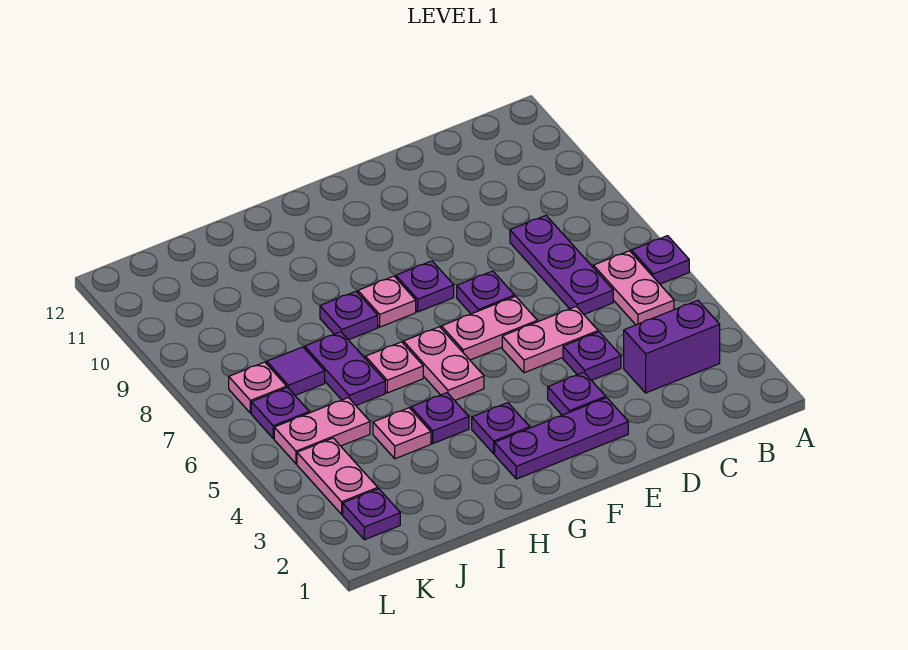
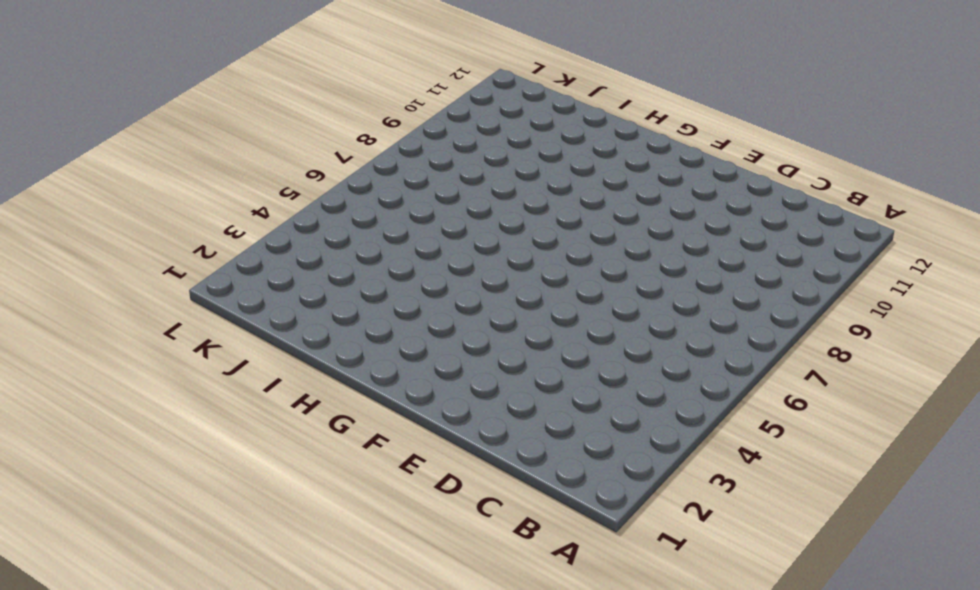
none -> purple plate A6 level 1
none -> purple brick B3:C3 level 1
none -> pink plate B5:B6 level 1

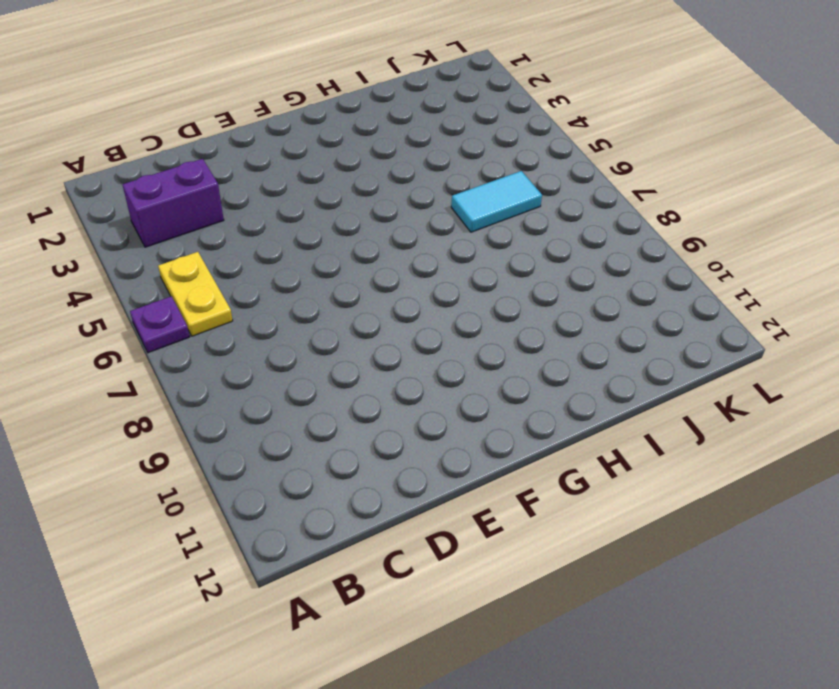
yellow plate B5:B6 level 1 -> pink plate B5:B6 level 1
cyan tile I6:J6 level 1 -> purple plate I6:I7 level 1
none -> purple plate C6:C8 level 1
none -> purple plate D4 level 1
none -> pink plate D5:E5 level 1

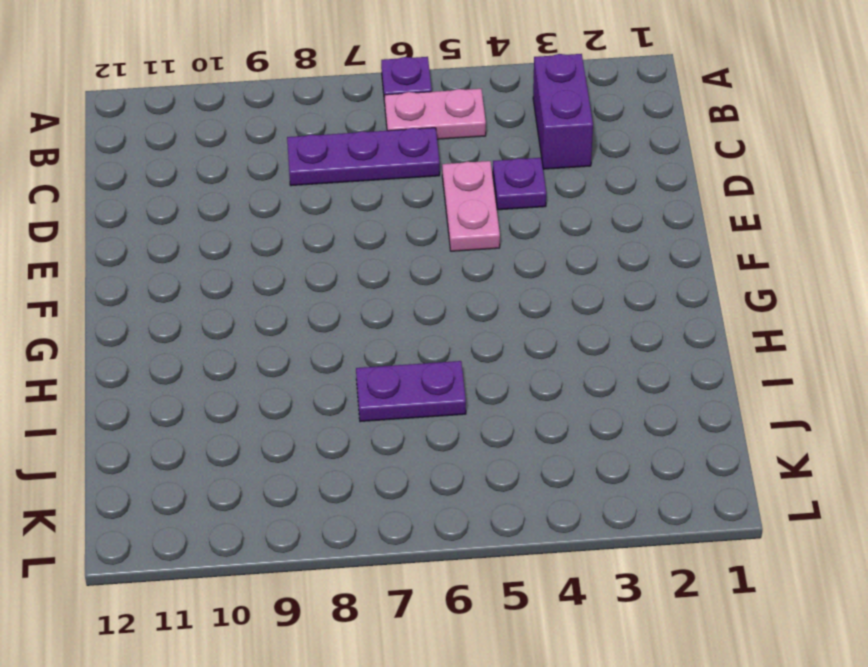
none -> purple plate E2:G2 level 1
none -> purple plate E3 level 1
none -> pink plate E6:F6 level 1

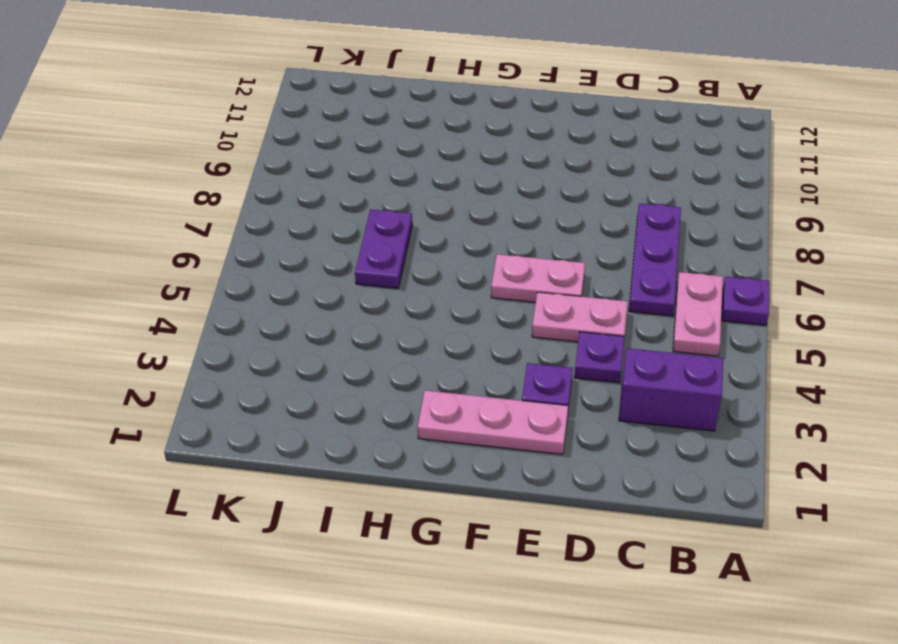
pink plate E2:G2 level 1 -> purple plate E2:G2 level 1
none -> purple plate E7 level 1
none -> purple plate F8 level 1
none -> purple plate G3 level 1

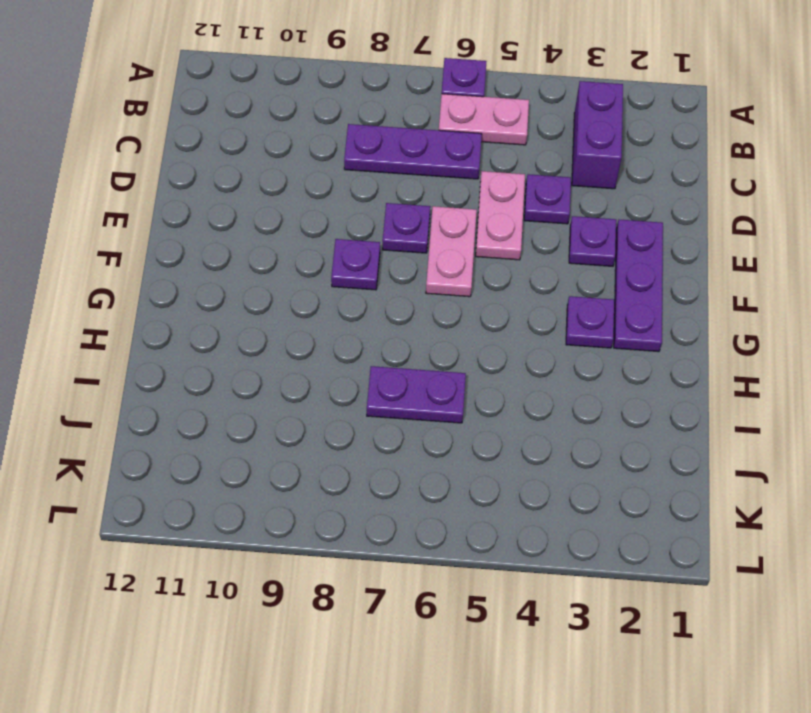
none -> pink plate G5:G6 level 1
none -> pink plate G8 level 1
none -> purple plate H4 level 1

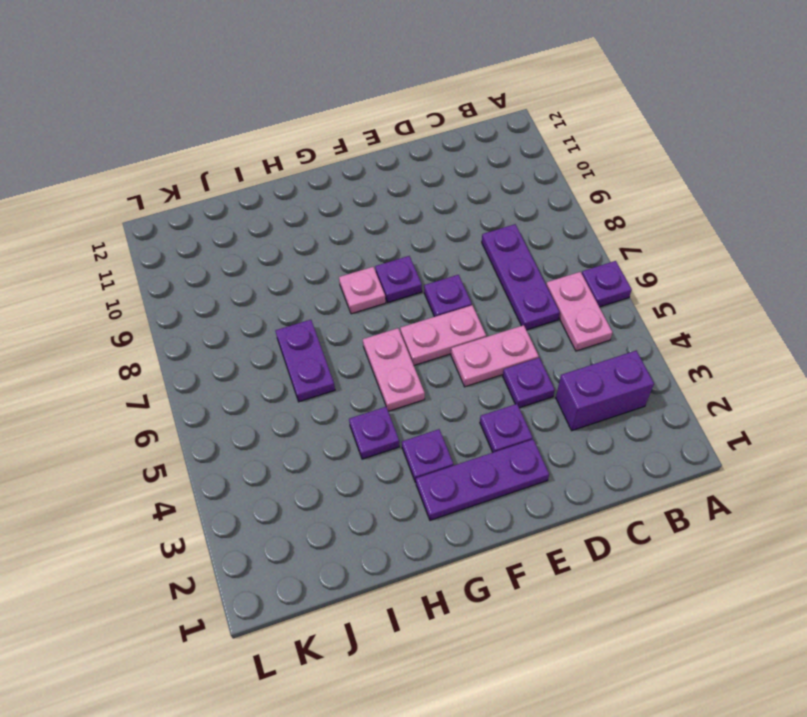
none -> pink plate H6 level 1
none -> purple plate H8 level 1
none -> pink plate I4 level 1

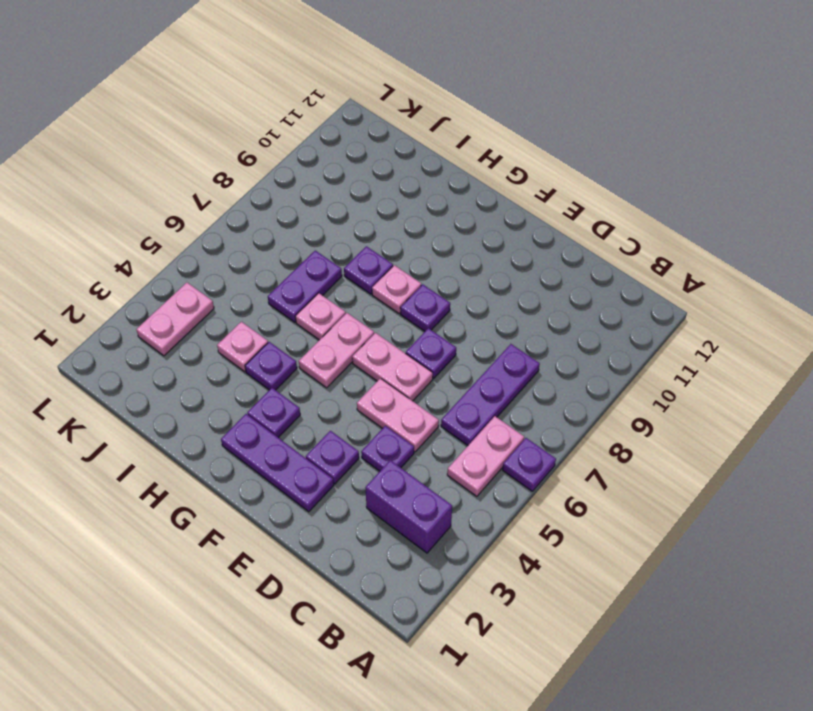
none -> pink plate J5:K5 level 1
none -> purple tile J7 level 1
none -> purple plate K2 level 1

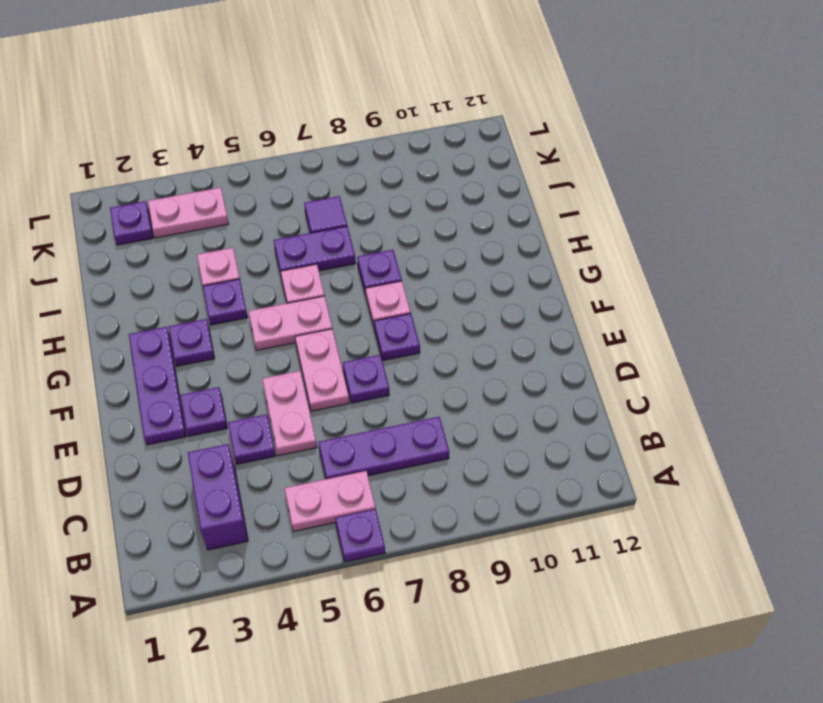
none -> pink plate J5:K5 level 1
none -> purple plate K6 level 1
none -> pink plate K7 level 1

